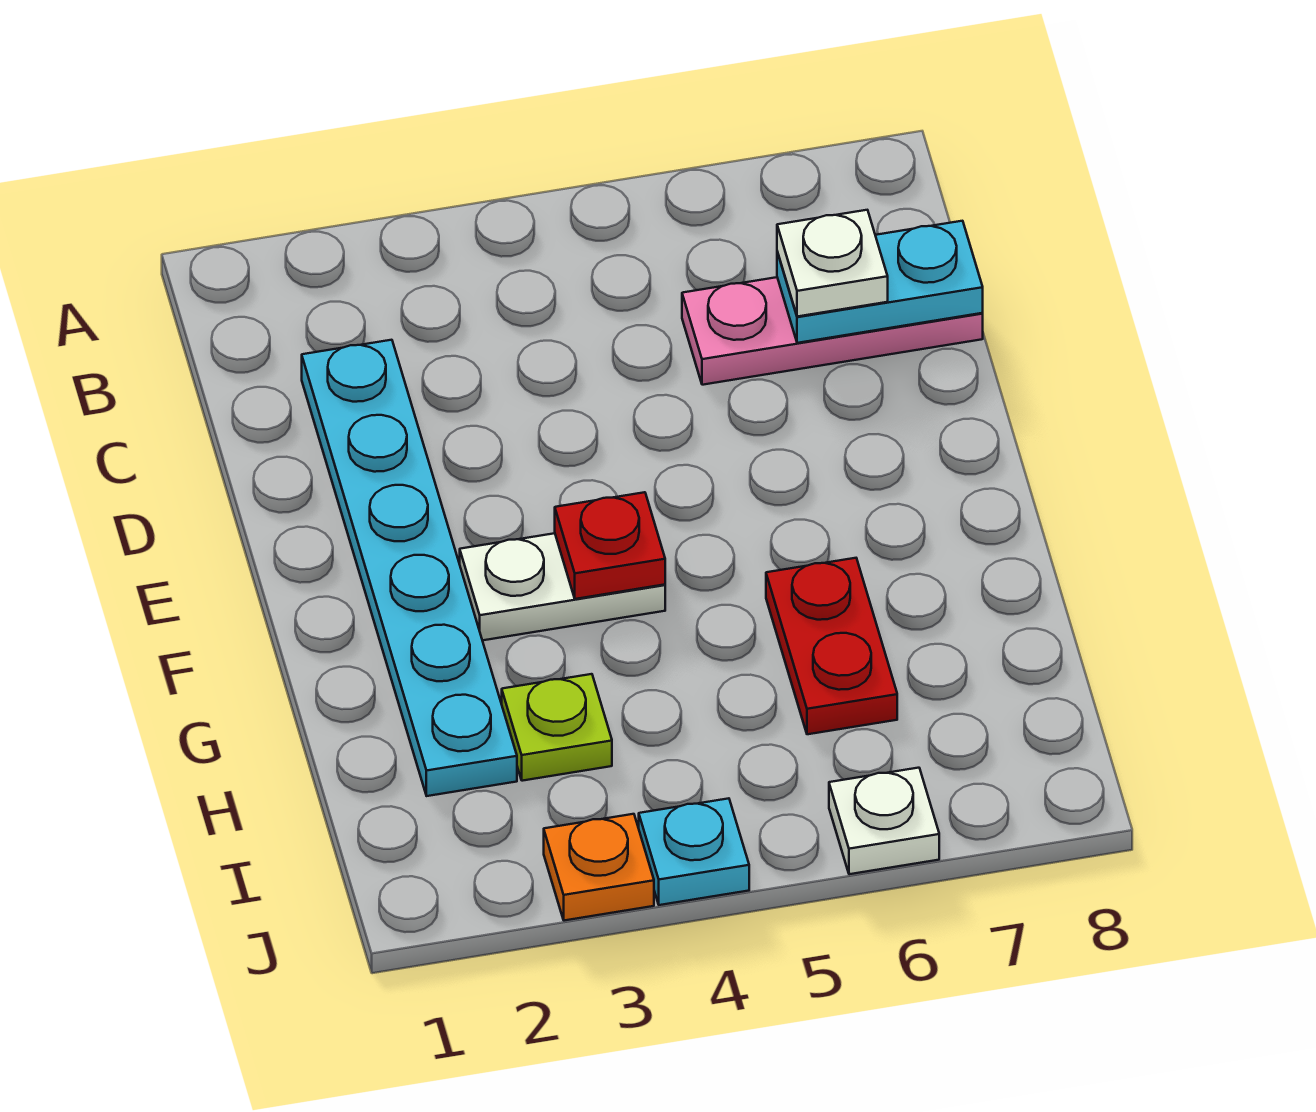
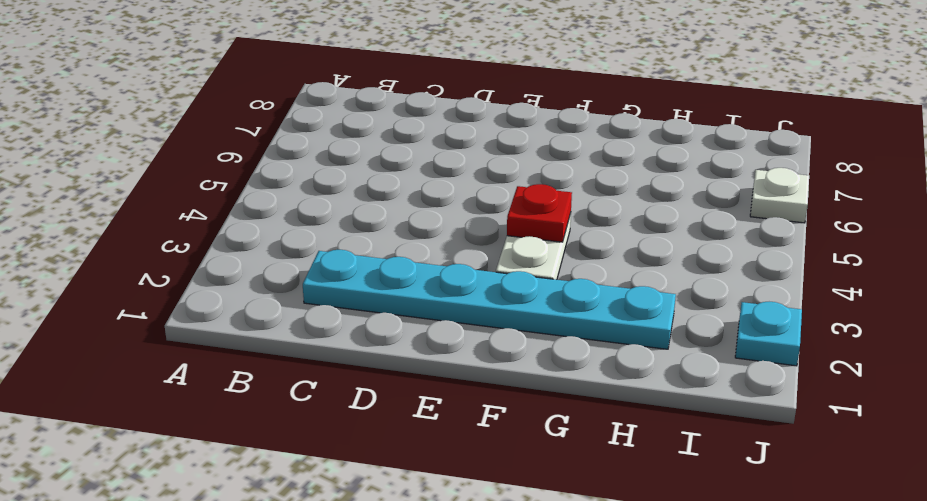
cyan plate J2 level 1 -> cyan plate J4 level 1
none -> pink plate C6:C8 level 1
none -> red plate G6:H6 level 1

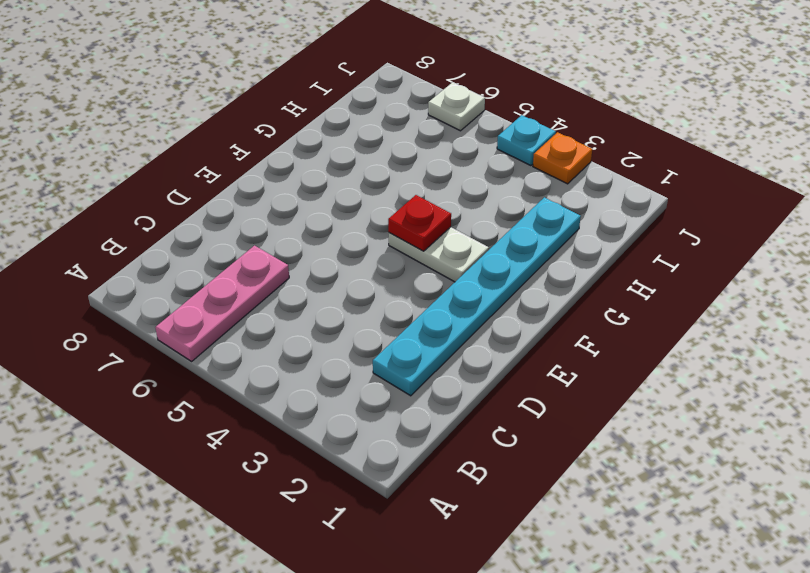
pink plate A6:C6 level 1 -> pink plate C6:C8 level 1
none -> red plate G6:H6 level 1
none -> lime plate H3 level 1

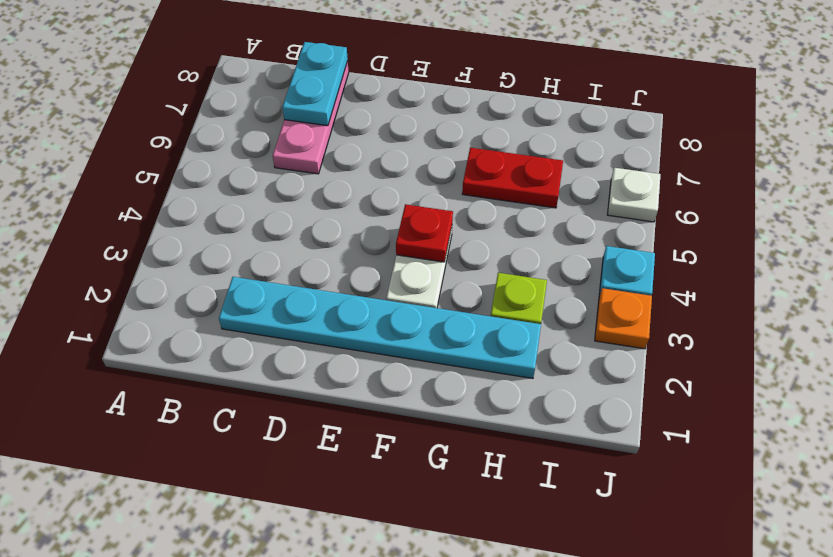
none -> white plate C7 level 3

